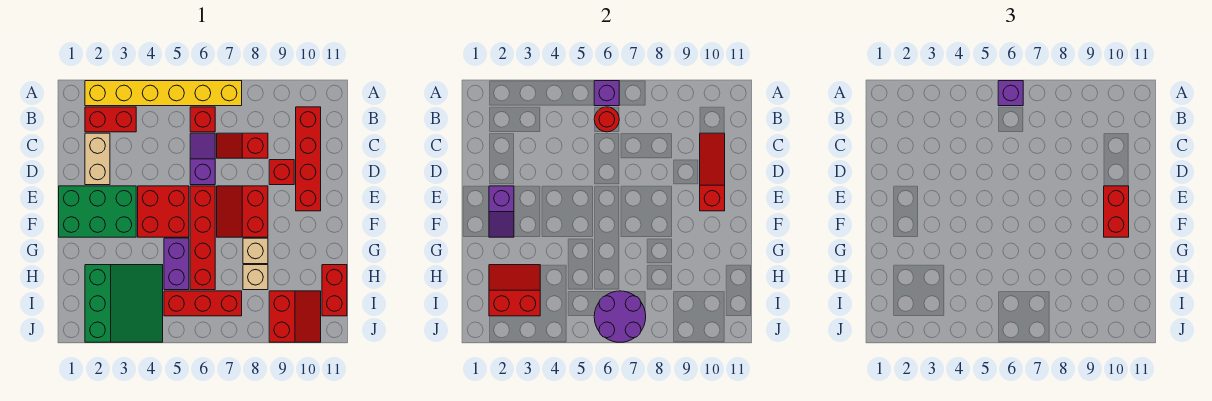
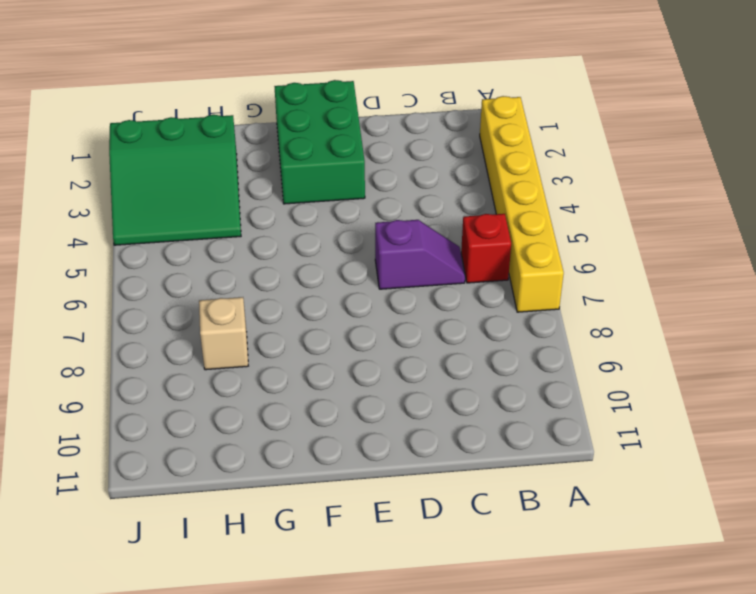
none -> red brick B2:B3 level 1
none -> red brick B10:E10 level 1
none -> tan brick C2:D2 level 1

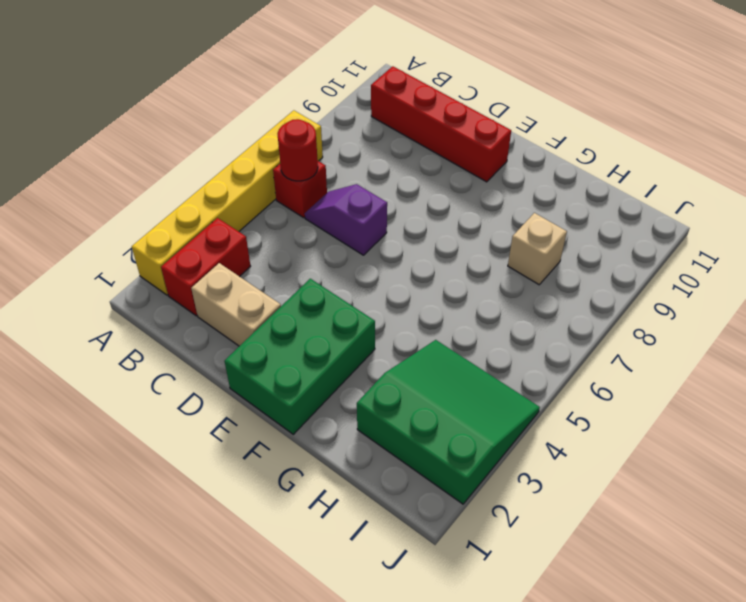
none -> red slope C7:C8 level 1 top 8
none -> red brick D9 level 1
none -> red brick E4:F5 level 1

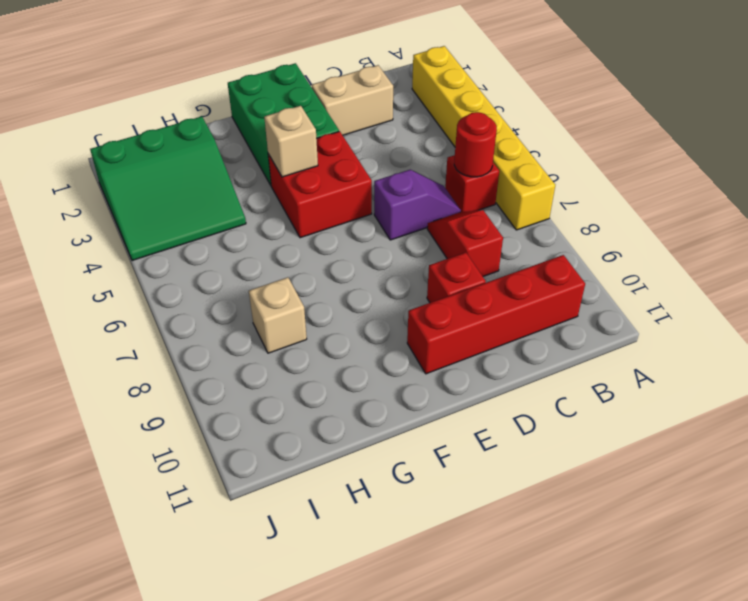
tan brick F4 level 2 -> tan brick G8 level 1
none -> red brick B2:B3 level 1
none -> red brick E6:H6 level 1
none -> red slope E7:F8 level 1 top 8

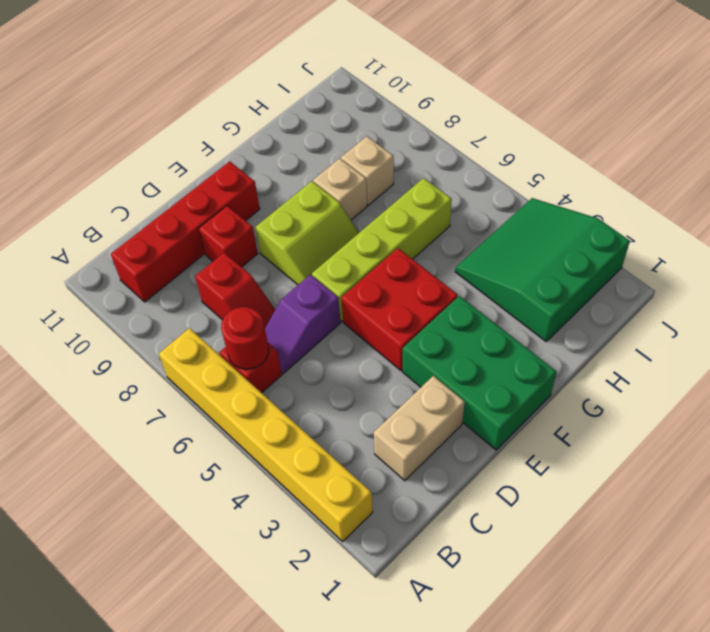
lime brick E6:H6 level 1 -> red brick E6:H6 level 1
lime slope E7:F8 level 1 top 8 -> red slope E7:F8 level 1 top 8
none -> red brick B2:B3 level 1
none -> purple brick G5:H5 level 1
none -> red brick H11:I11 level 1

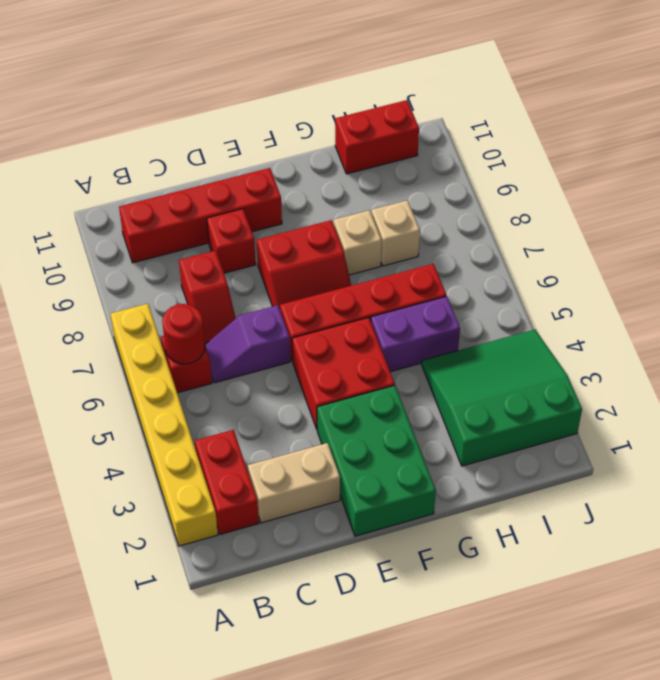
none -> red brick I5:I7 level 1
none -> red slope I9:J10 level 1 top 9
none -> purple brick A6 level 2

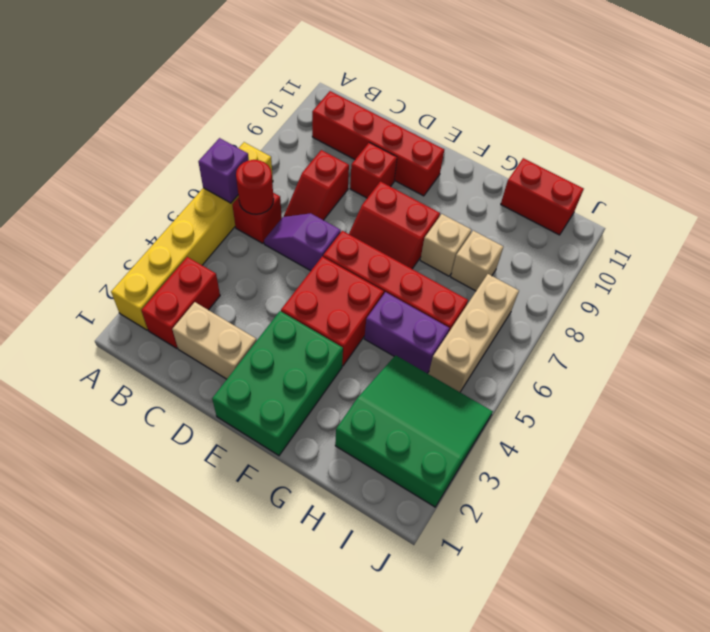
tan brick I5:I7 level 1 -> red brick I5:I7 level 1
none -> red slope I9:J10 level 1 top 9
none -> red slope C10:E10 level 2 top E
none -> purple slope E2:F2 level 2 top E

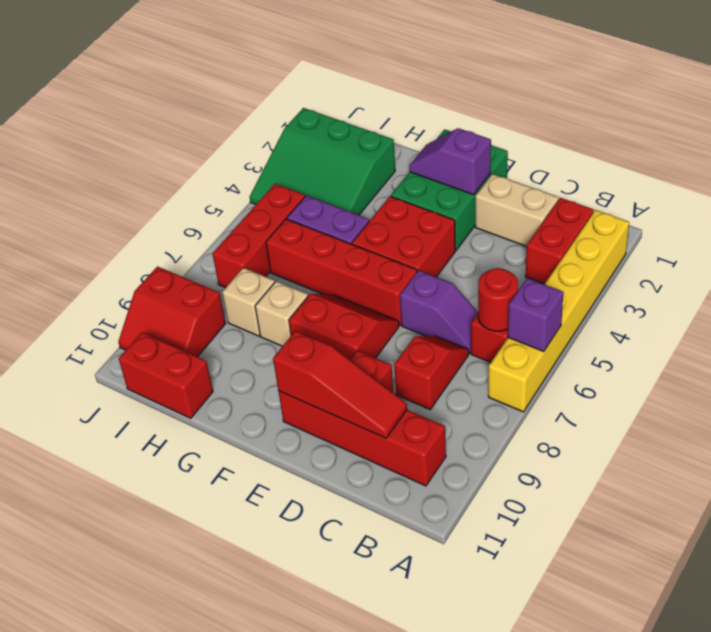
none -> red slope H2:I3 level 2 top I
none -> purple round brick I6:J7 level 2
none -> purple brick A6 level 3

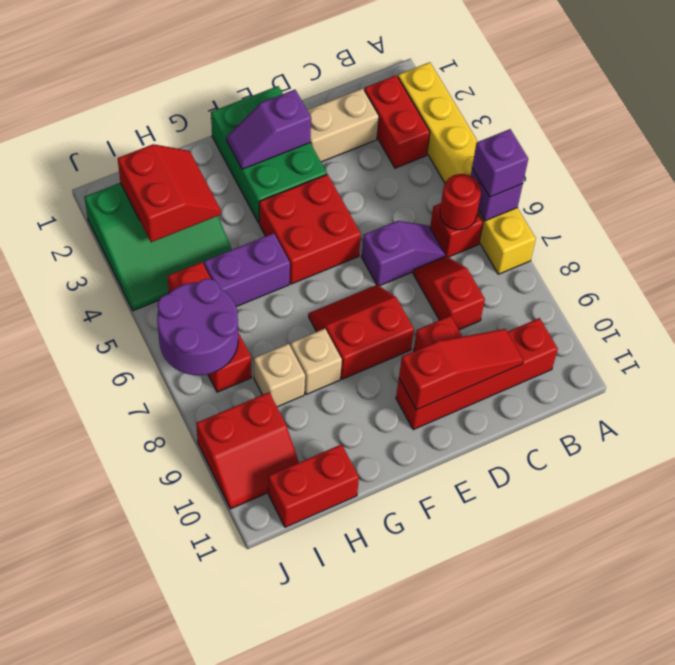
none -> red brick E6:H6 level 1
none -> red brick E10:F10 level 3

